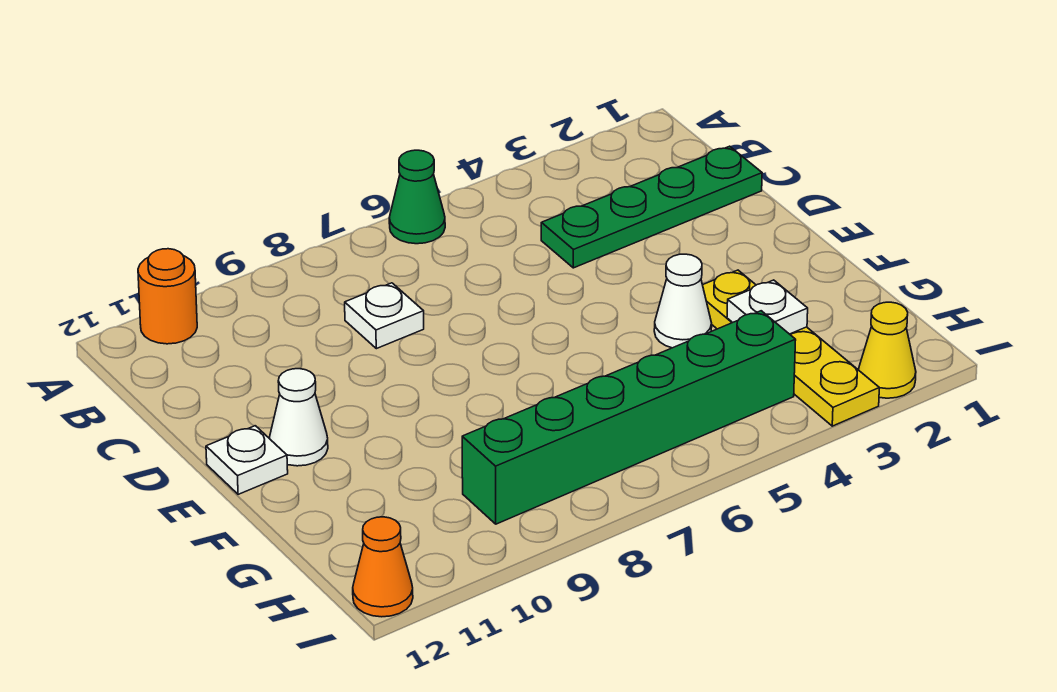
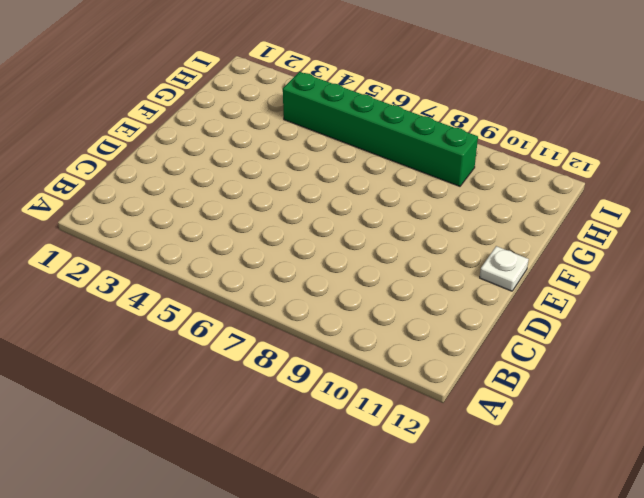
none -> green cone A6 level 1
none -> orange round brick A11 level 1
none -> green plate C1:C4 level 1

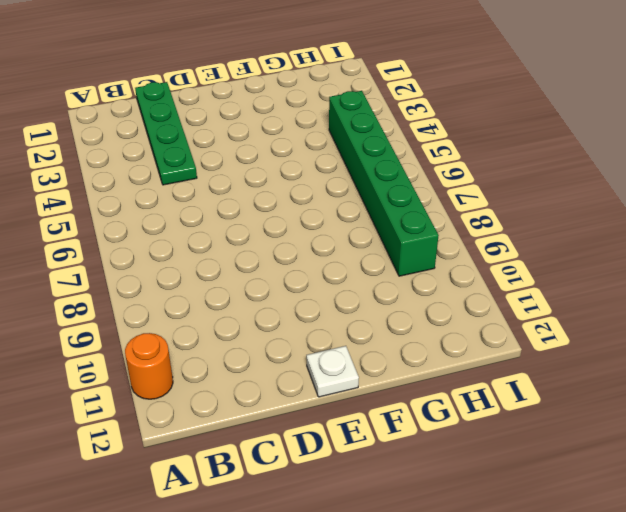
none -> green cone A6 level 1
none -> white plate C8 level 1
none -> white cone E11 level 1

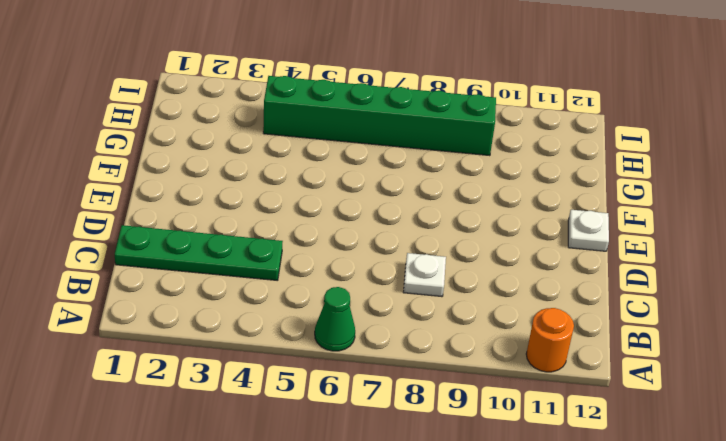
none -> white cone E11 level 1
none -> yellow plate F3:I3 level 1
none -> white cone F4 level 1

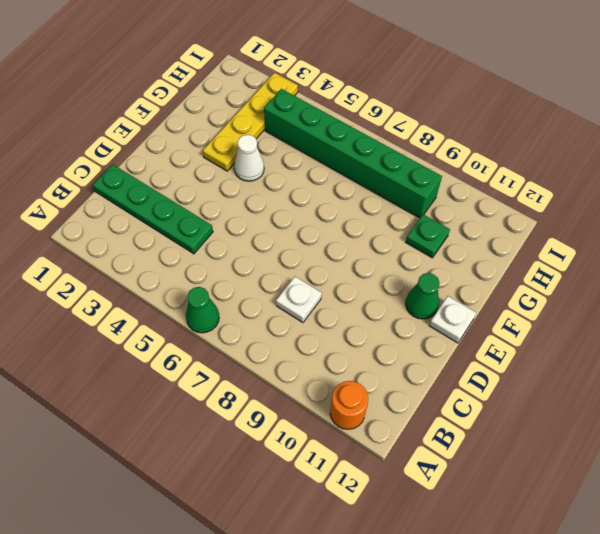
green cone E11 level 1 -> white cone E11 level 1
green plate G10 level 1 -> none
none -> yellow cone I2 level 1
none -> orange cone I12 level 1
none -> white plate G3 level 2

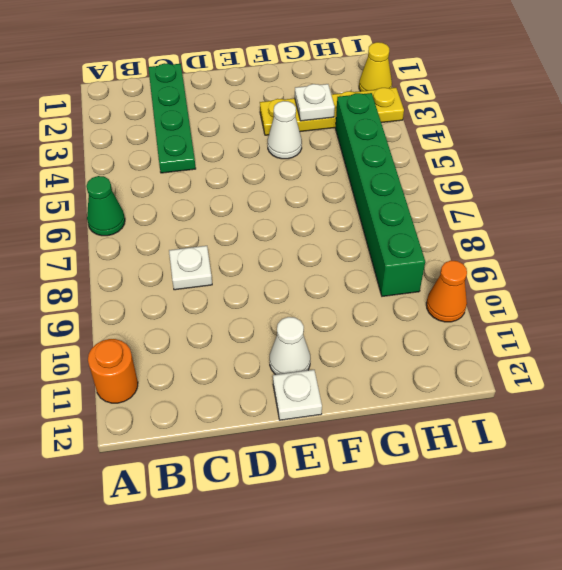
orange cone I10 level 1 -> orange cone I12 level 1

